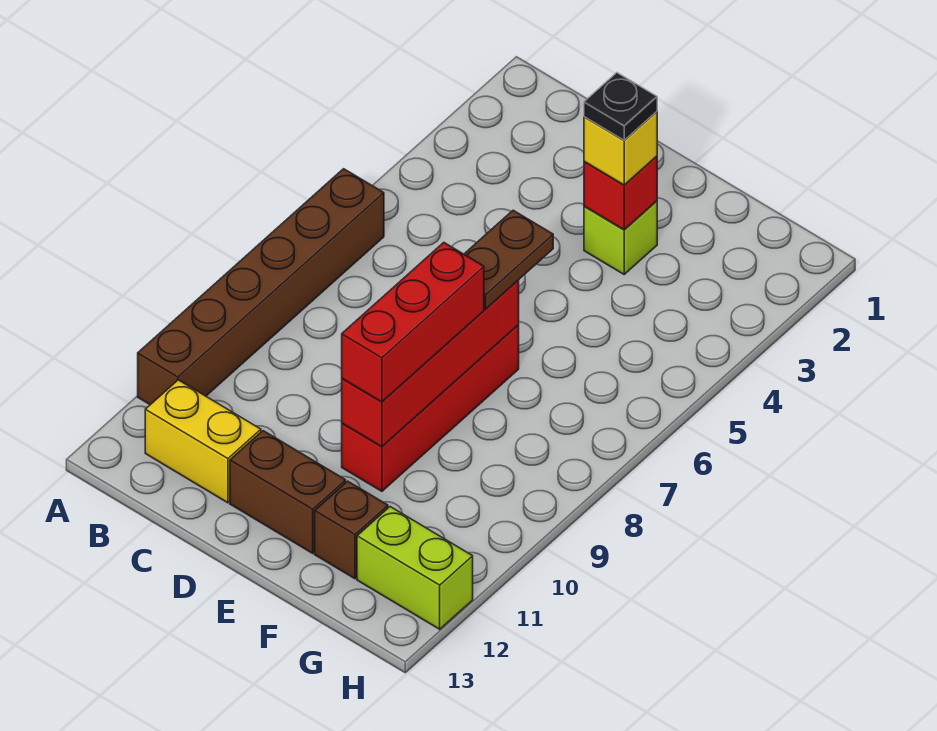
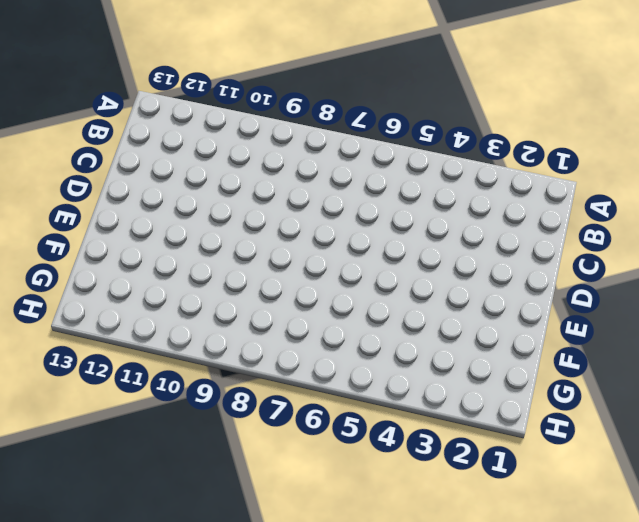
none -> brown brick A6:A11 level 1
none -> yellow brick B12:C12 level 1
none -> brown brick D12:E12 level 1

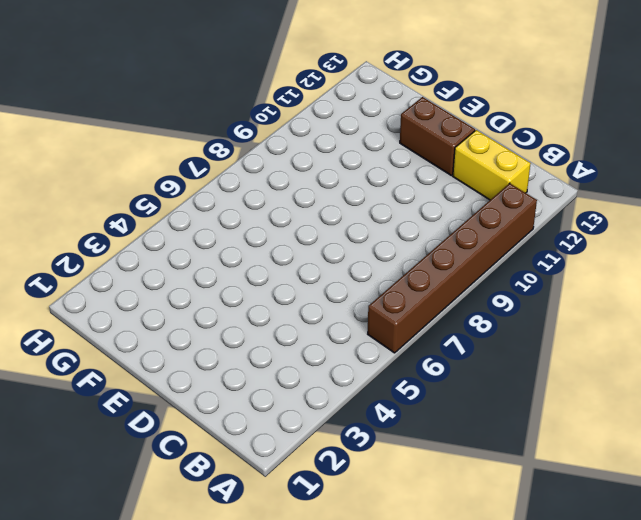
none -> lime brick E3 level 1
none -> red brick E7:E10 level 1
none -> brown brick F12 level 1

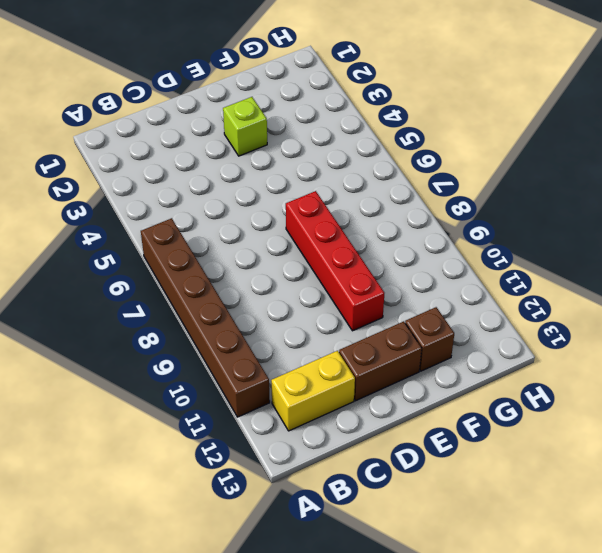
none -> lime brick G12:H12 level 1
none -> red brick E3 level 2
none -> red brick E7:E10 level 2

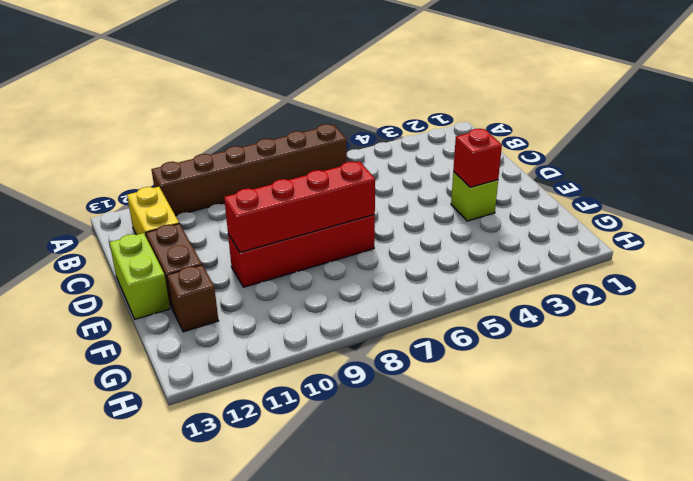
lime brick D13:E13 level 1 -> lime brick G12:H12 level 1
none -> yellow brick E3 level 3
none -> brown plate E6:E7 level 3
none -> red brick E8:E10 level 3

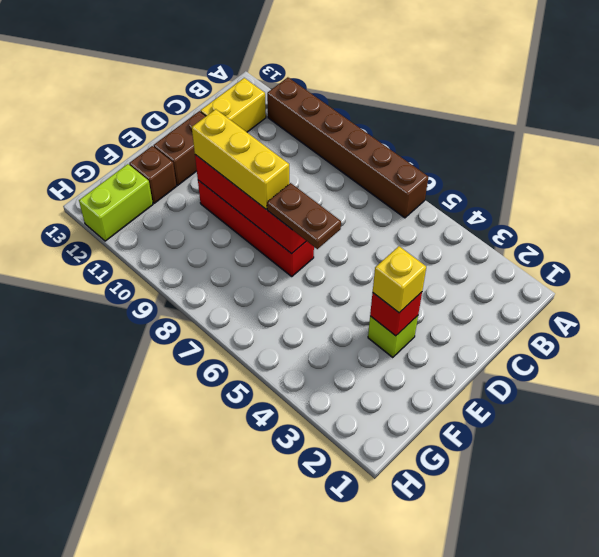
yellow brick E8:E10 level 3 -> red brick E8:E10 level 3
none -> black plate E3 level 4

